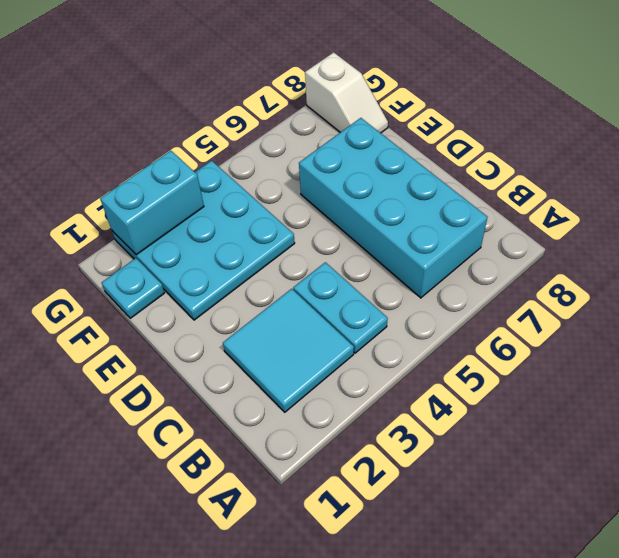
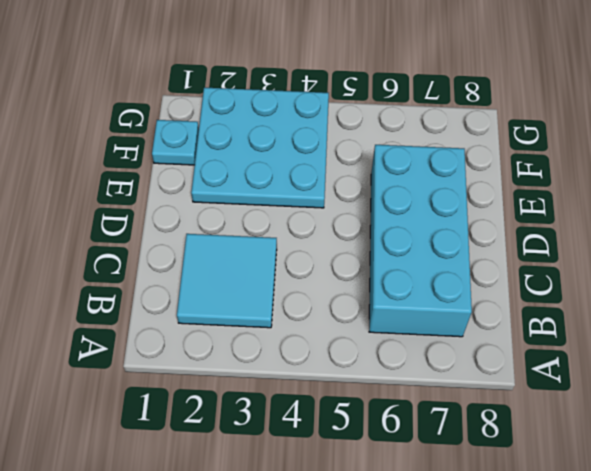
none -> cyan plate B4:C4 level 1
none -> white slope F8:G8 level 1 top G

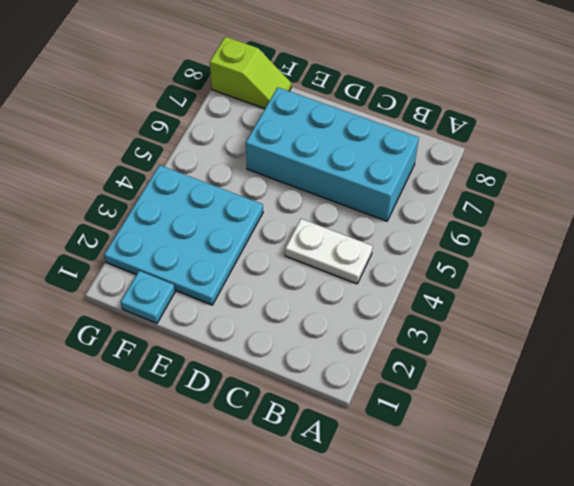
white plate B4:C4 level 1 -> cyan plate B4:C4 level 1
lime slope F8:G8 level 1 top G -> white slope F8:G8 level 1 top G
none -> cyan tile B2:C3 level 1
none -> cyan brick G2:G3 level 2

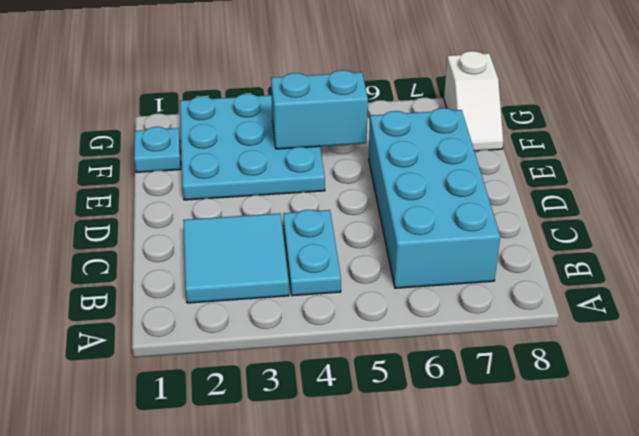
cyan brick F4:F5 level 2 -> cyan brick G2:G3 level 2

